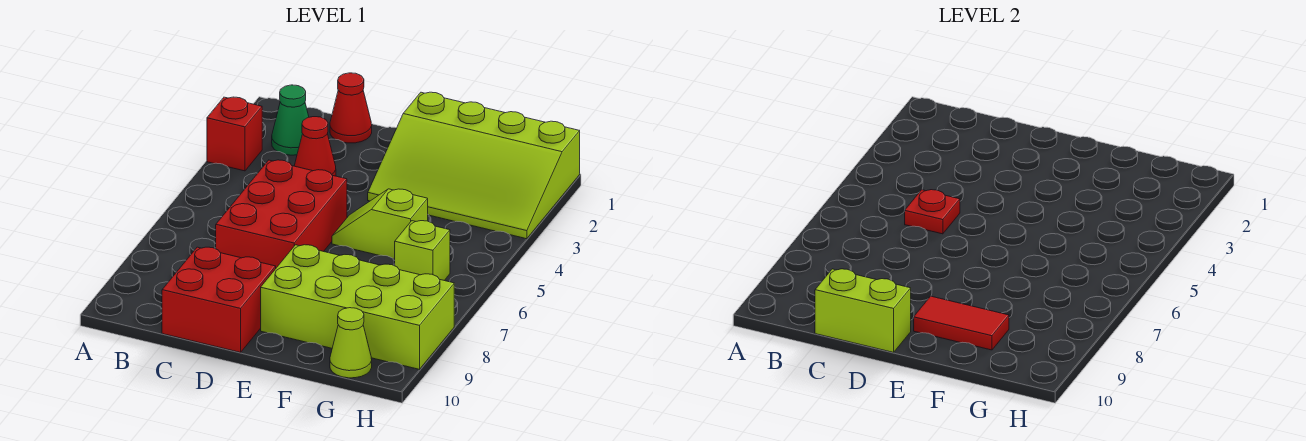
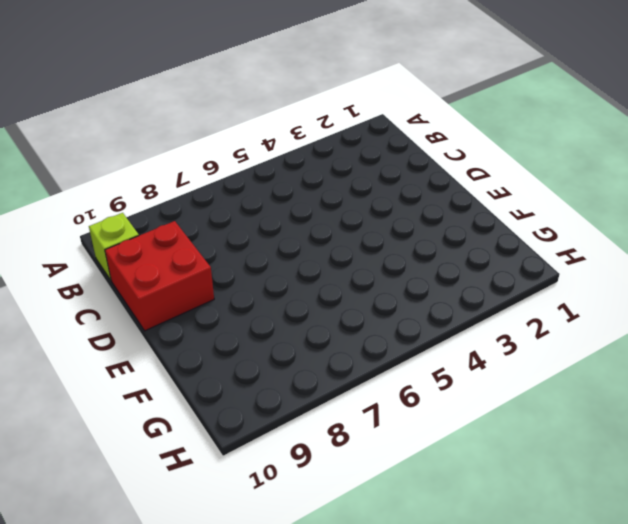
lime brick B10 level 1 -> lime brick G6 level 1
none -> red brick A3 level 1
none -> green cone B2 level 1
none -> red cone C1 level 1

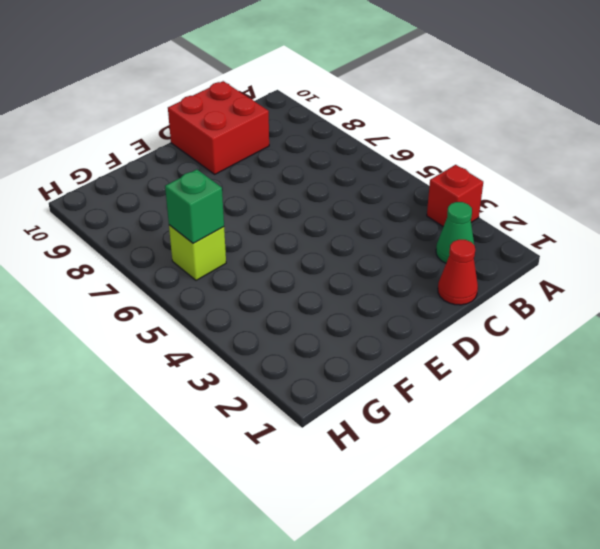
green brick G6 level 2 -> none
none -> red cone C3 level 1
none -> red brick C5:D7 level 1
none -> lime slope E1:H3 level 1 top 1

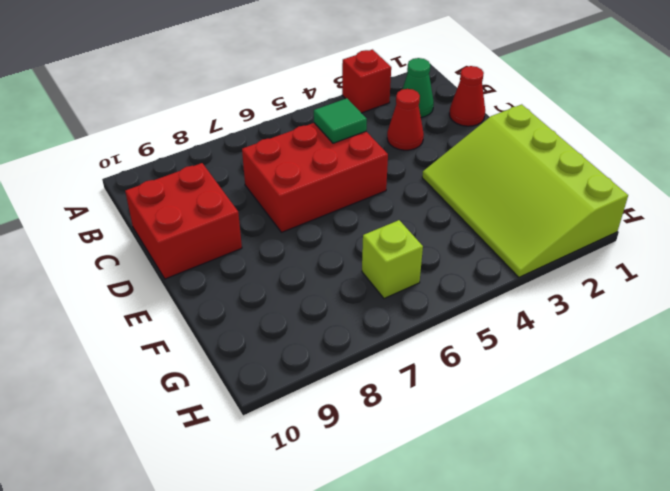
green tile C5 level 2 -> red plate C5 level 2
none -> lime slope E5:F5 level 1 top F
none -> lime brick E8:H9 level 1
none -> lime cone G10 level 1

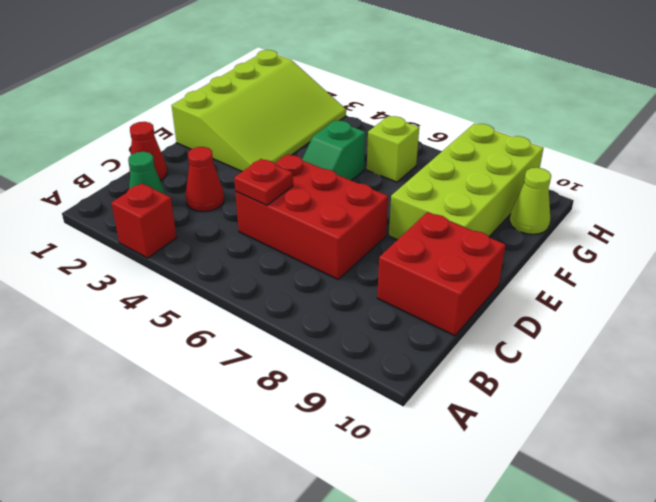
green slope E5:F5 level 1 top F -> lime slope E5:F5 level 1 top F
none -> lime brick C10:D10 level 2
none -> red tile E9:F9 level 2

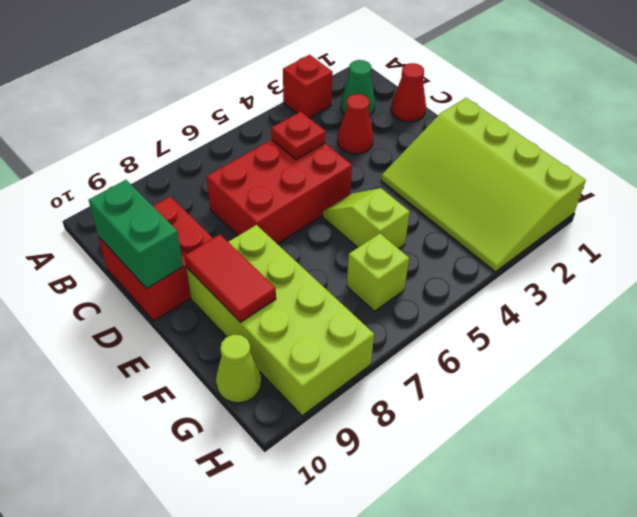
green brick C10:D10 level 2 -> lime brick C10:D10 level 2

